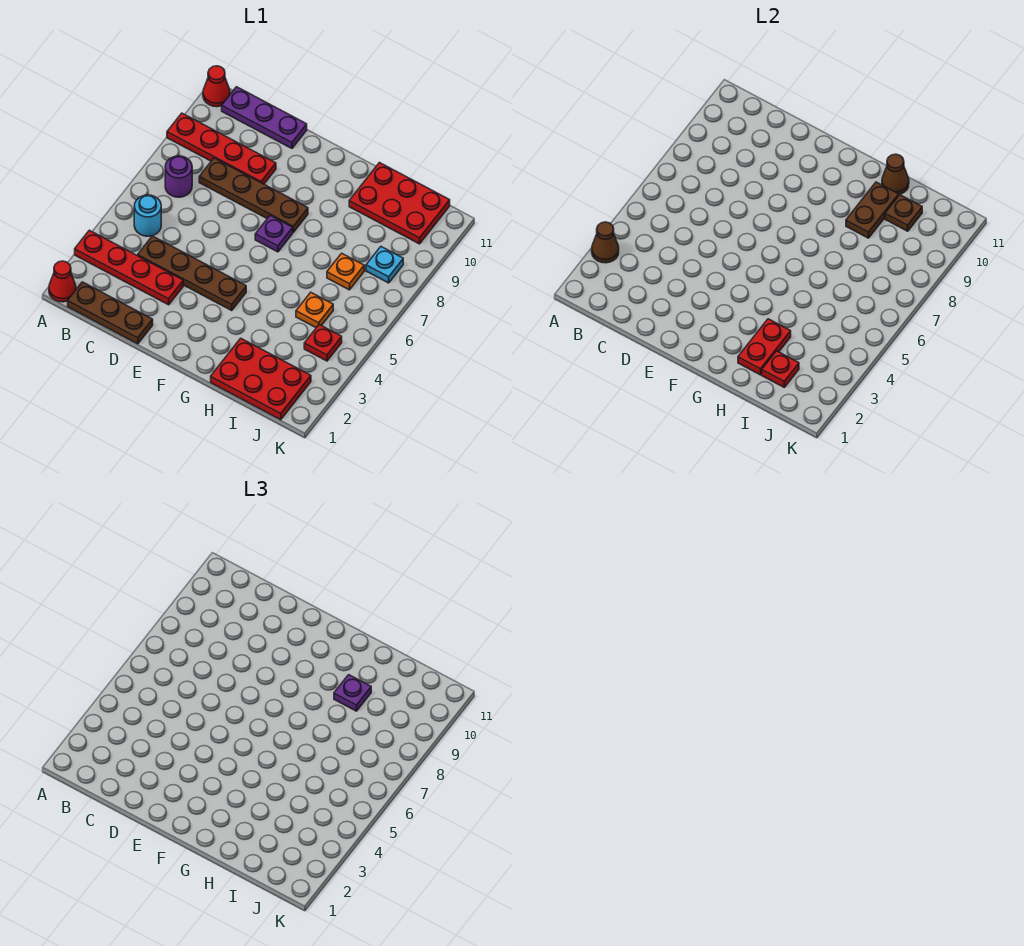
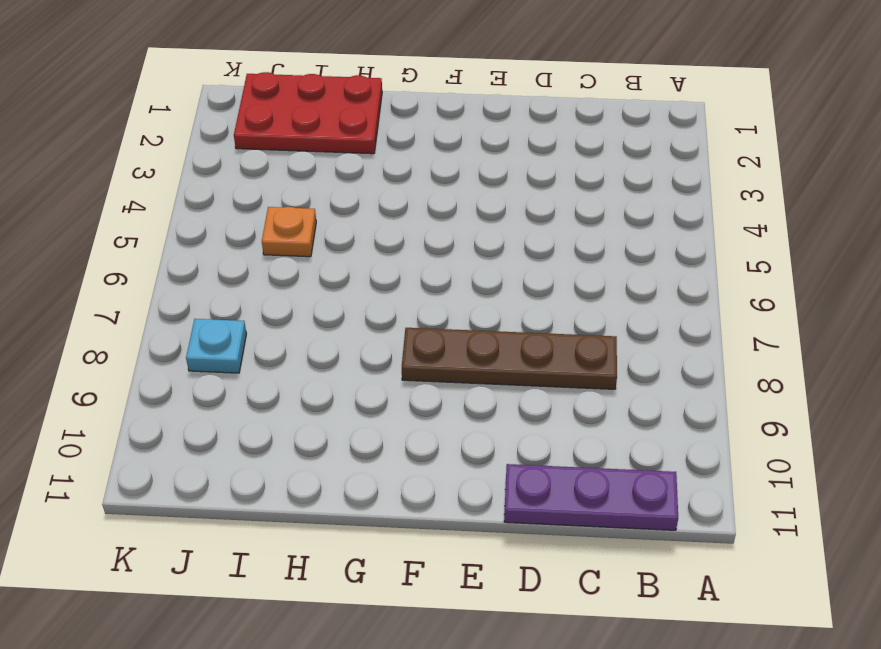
none -> red cone A1 level 1
none -> red plate A3:D3 level 1
none -> red plate A9:D9 level 1

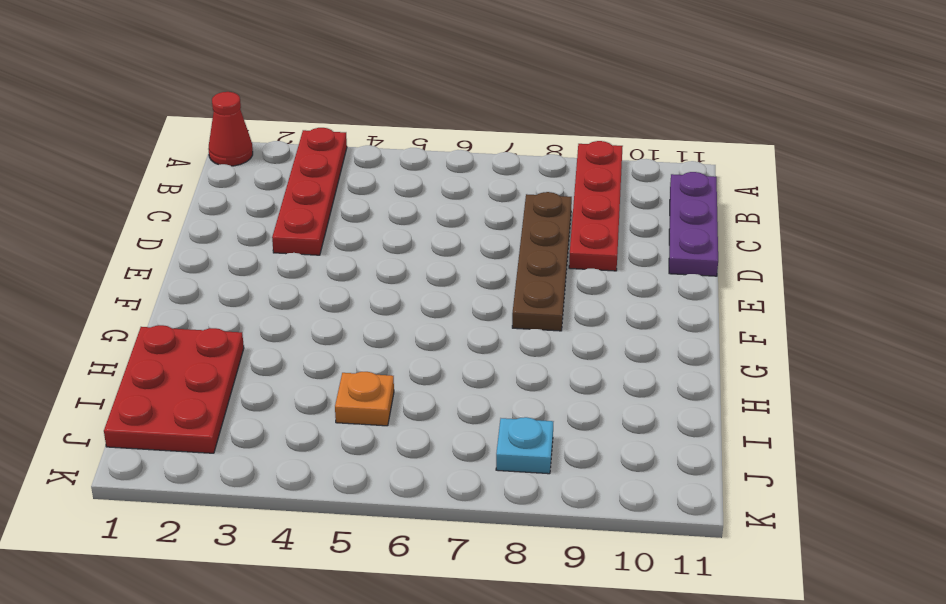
none -> red cone A11 level 1
none -> brown plate B1:D1 level 1
none -> cyan round brick B5 level 1

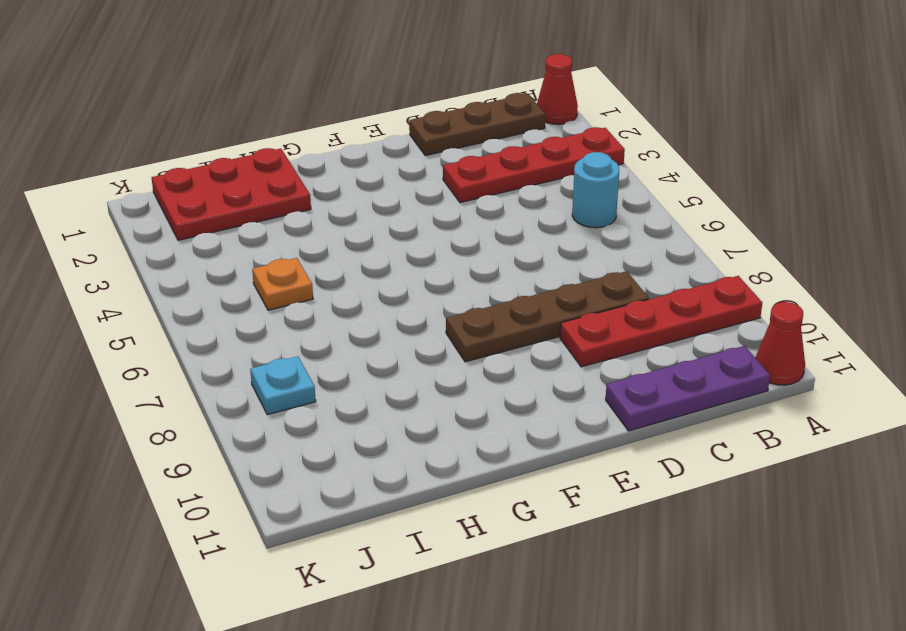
none -> purple round brick B7 level 1
none -> brown plate C4:F4 level 1
none -> purple plate F7 level 1

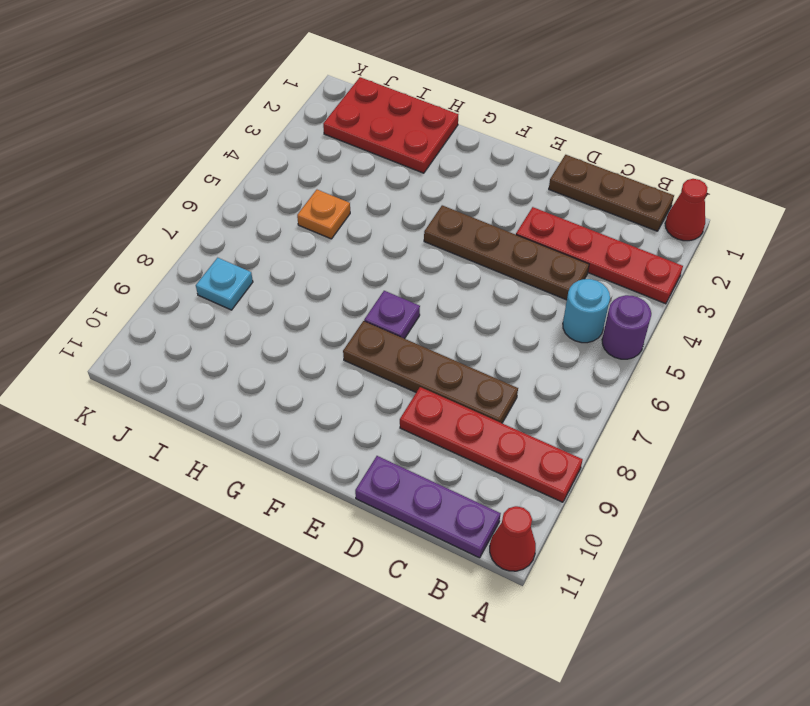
purple round brick A5 level 1 -> purple round brick B7 level 1
none -> red plate H10:J11 level 1
none -> orange plate I7 level 1
none -> red plate J4 level 1

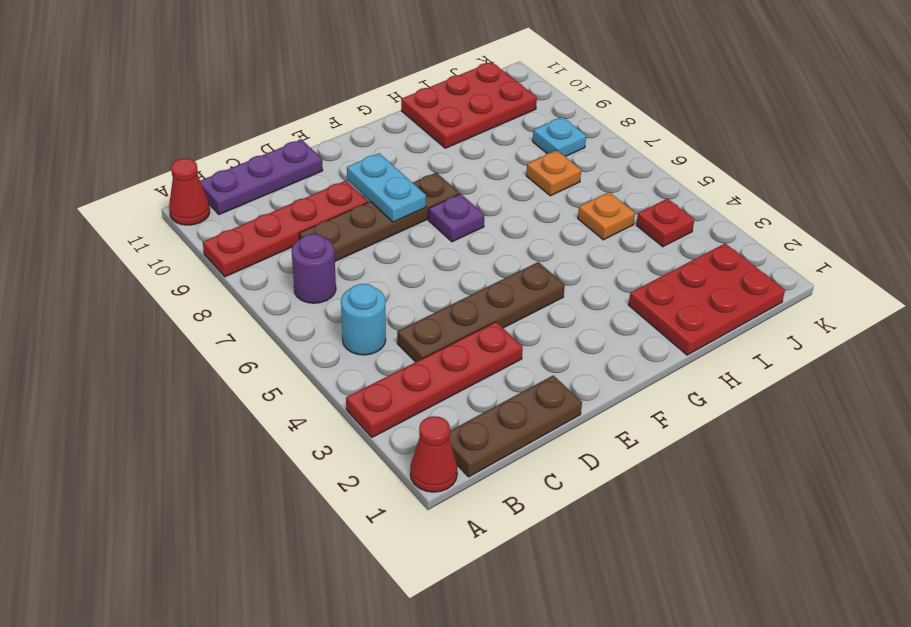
cyan plate E8:E9 level 2 -> none
none -> brown cone A3 level 2
none -> red plate H2:H3 level 2
none -> brown plate H9:H10 level 2

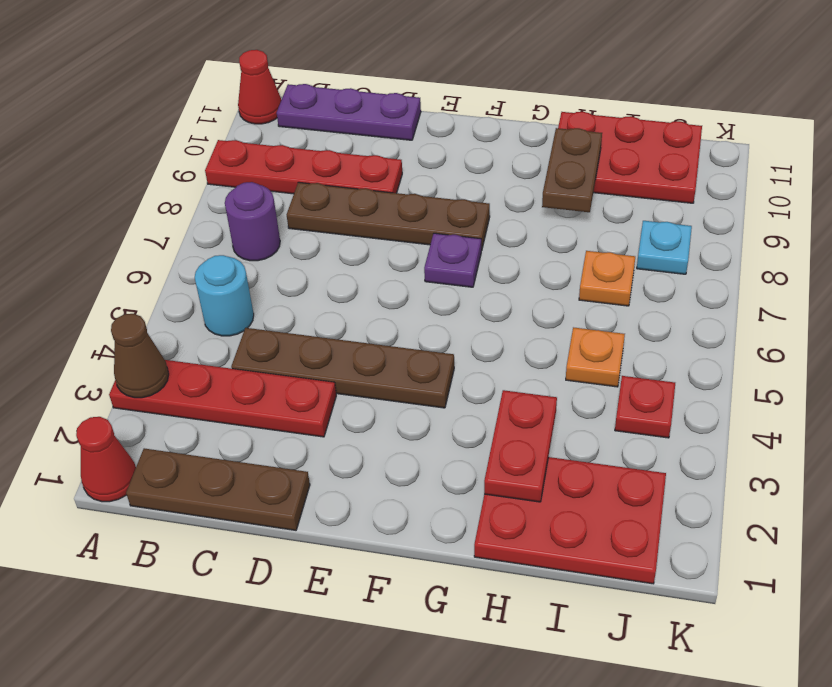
none -> brown cone H11 level 2
none -> red plate I2 level 2
none -> brown plate I10 level 2

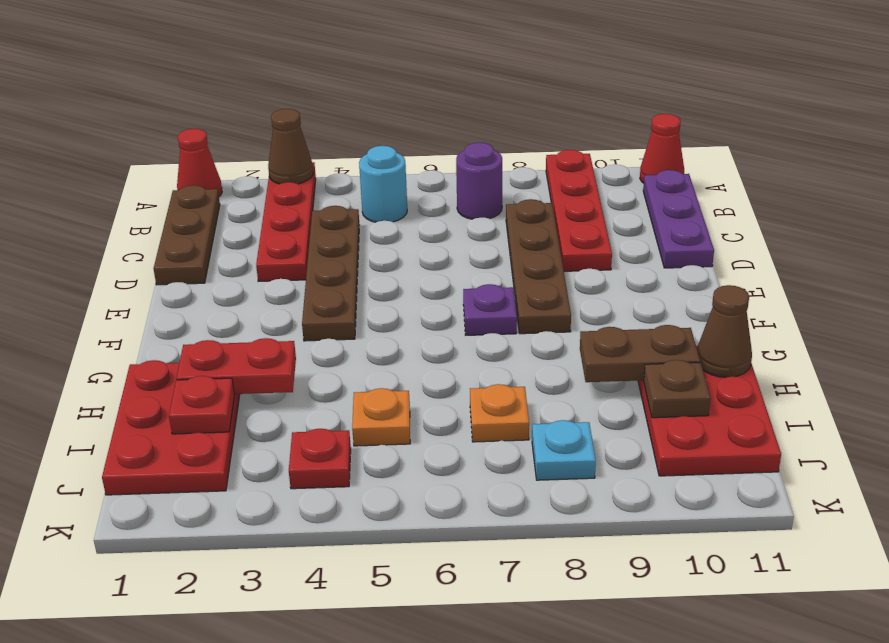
none -> purple plate H9 level 3

